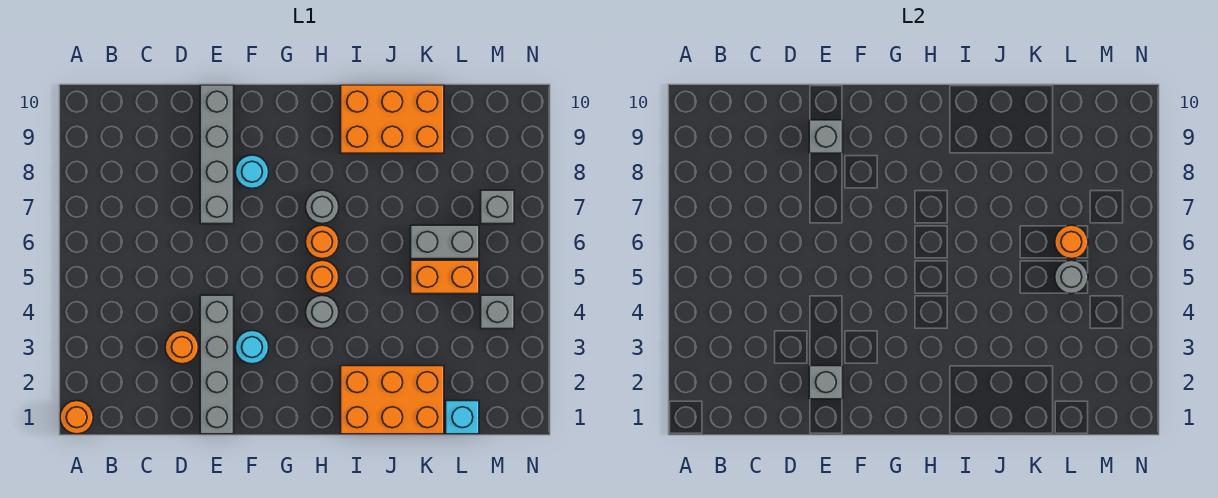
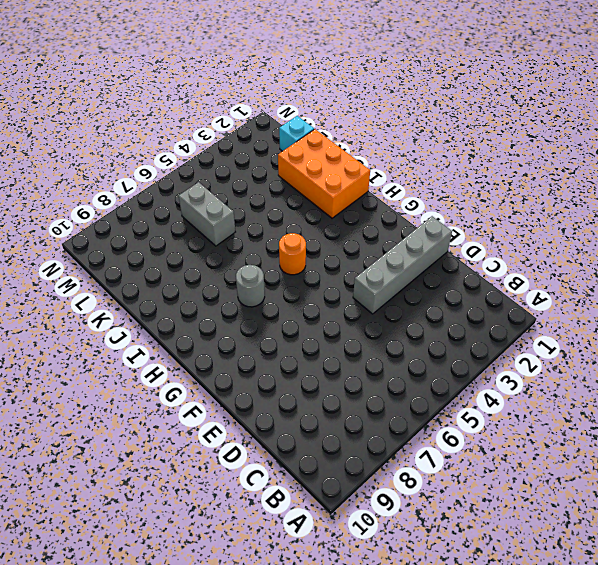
none -> orange round brick A1 level 1
none -> orange round brick D3 level 1
none -> grey brick E7:E10 level 1

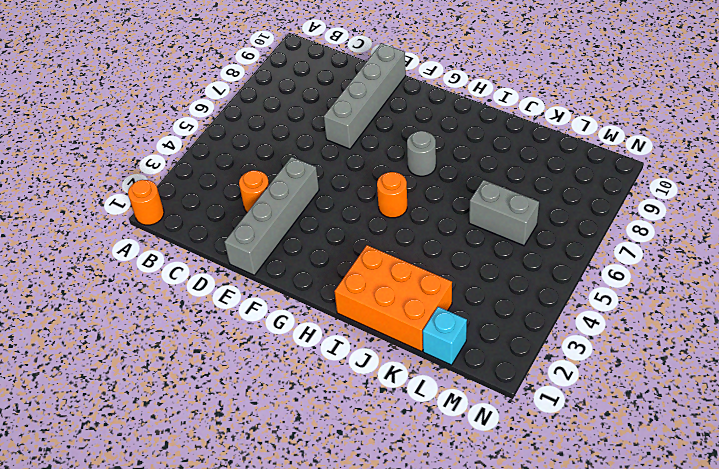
none -> cyan round brick F3 level 1
none -> cyan round brick F8 level 1
none -> grey round brick H4 level 1

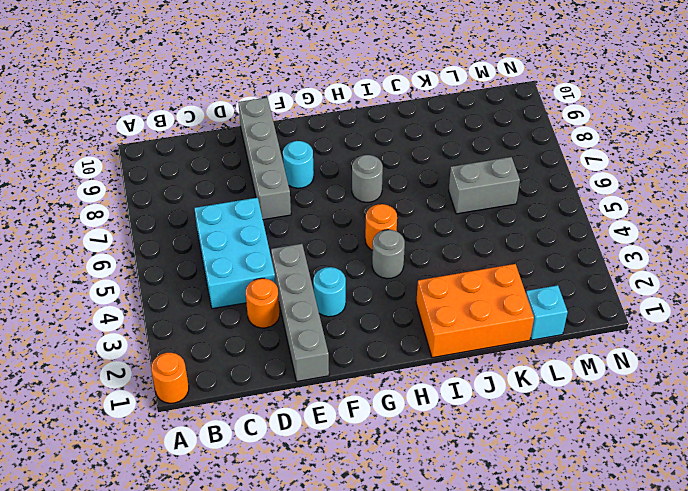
cyan brick C4:D6 level 1 -> none
none -> orange round brick H6 level 1
none -> orange brick I9:K10 level 1
none -> orange brick K5:L5 level 1

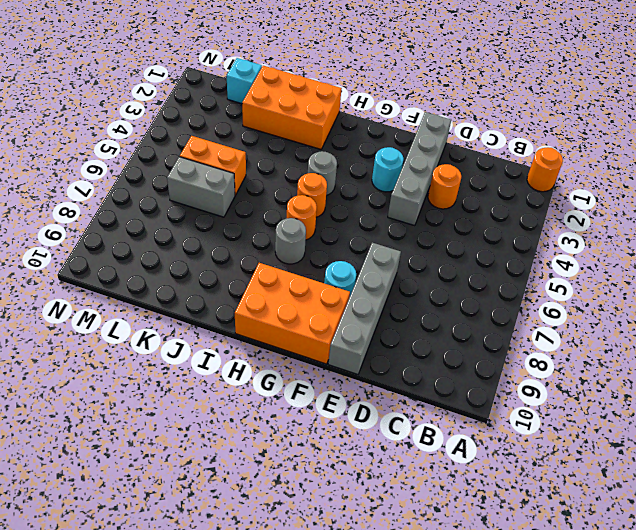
orange brick F9:H10 level 1 -> orange brick I9:K10 level 1
none -> grey brick M4 level 1
none -> grey brick M7 level 1
none -> grey brick E2 level 2

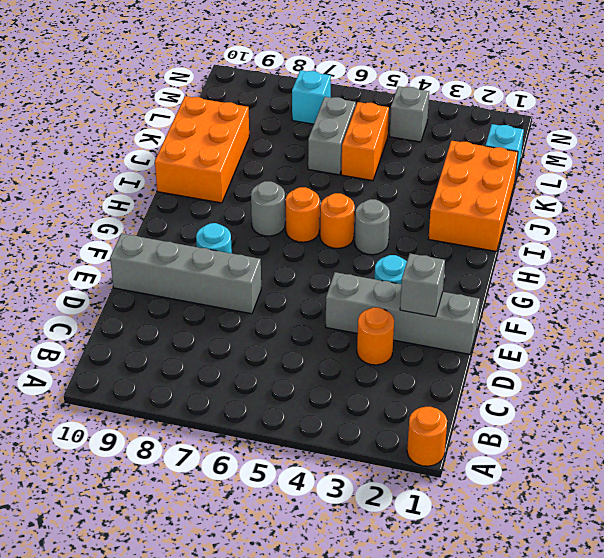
cyan brick M7 level 1 -> grey brick M7 level 1
none -> grey brick E9 level 2
none -> grey round brick L5 level 2
none -> orange round brick L6 level 2

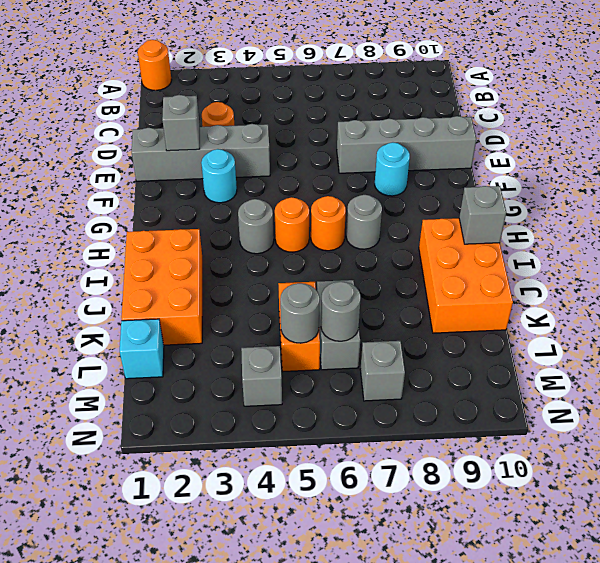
grey brick I10 level 2 -> grey brick E9 level 2
grey round brick L6 level 2 -> orange round brick L6 level 2

